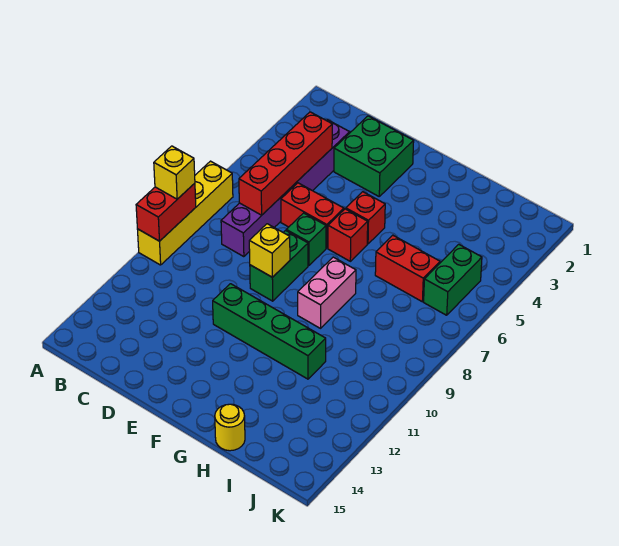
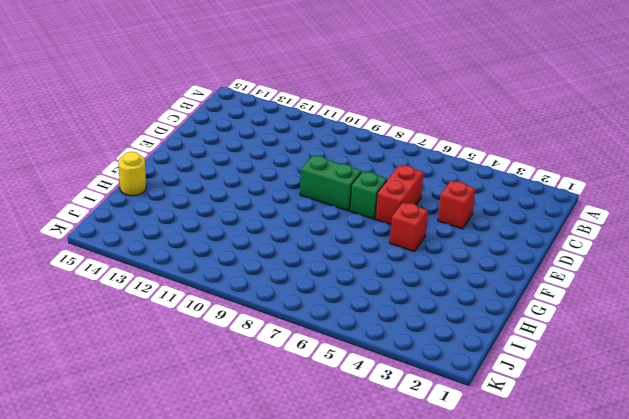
red brick D4 level 1 -> red brick F6 level 1
none -> yellow brick A7:A10 level 1
none -> purple brick C3:C8 level 1
none -> green brick D2:E3 level 1

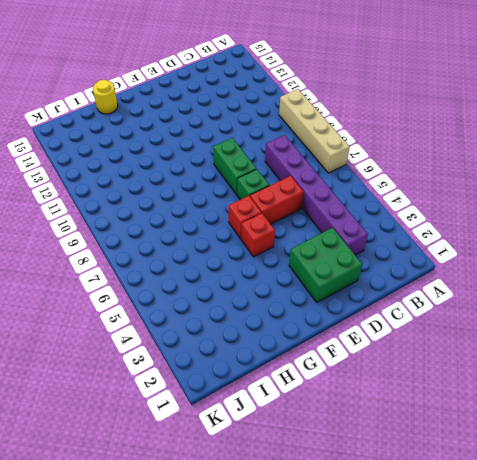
tan brick A7:A10 level 1 -> yellow brick A7:A10 level 1
none -> green brick E11:H11 level 1
none -> pink brick G8:G9 level 1
none -> red brick H6:I6 level 1

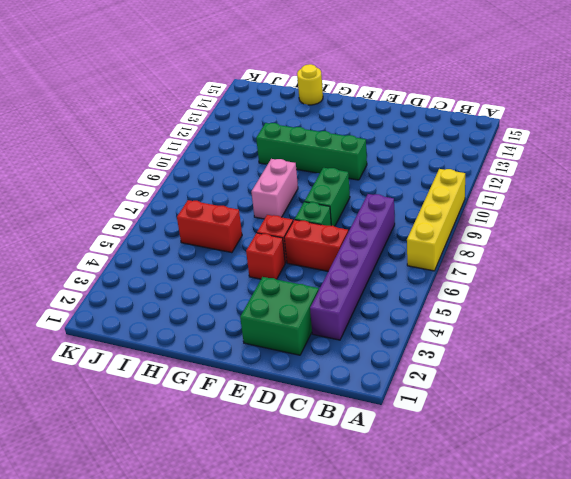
none -> green brick J5:J6 level 1
none -> red brick A9:A10 level 2
none -> red brick C4:C7 level 2

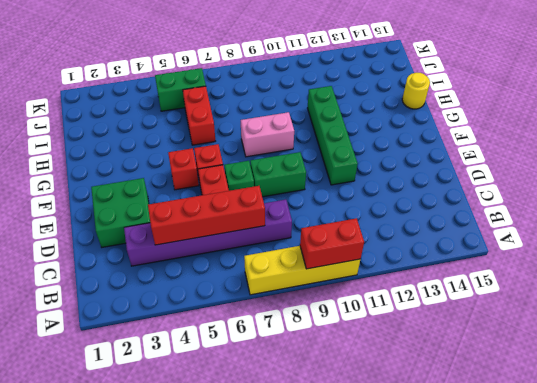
none -> yellow brick E9 level 2
none -> yellow brick A9 level 3

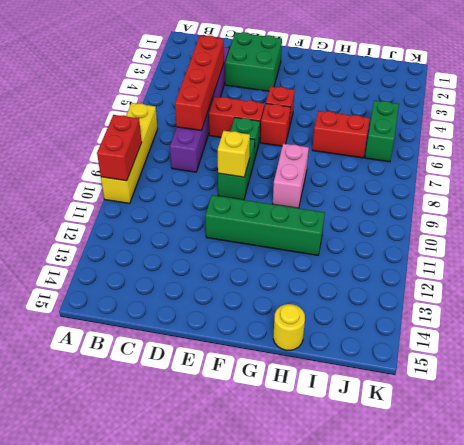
none -> yellow brick A9 level 3

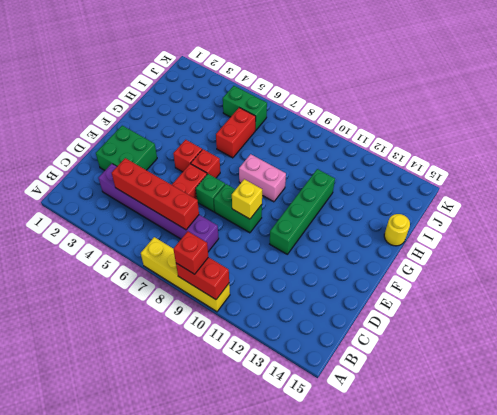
red brick A9 level 3 -> yellow brick A9 level 3

